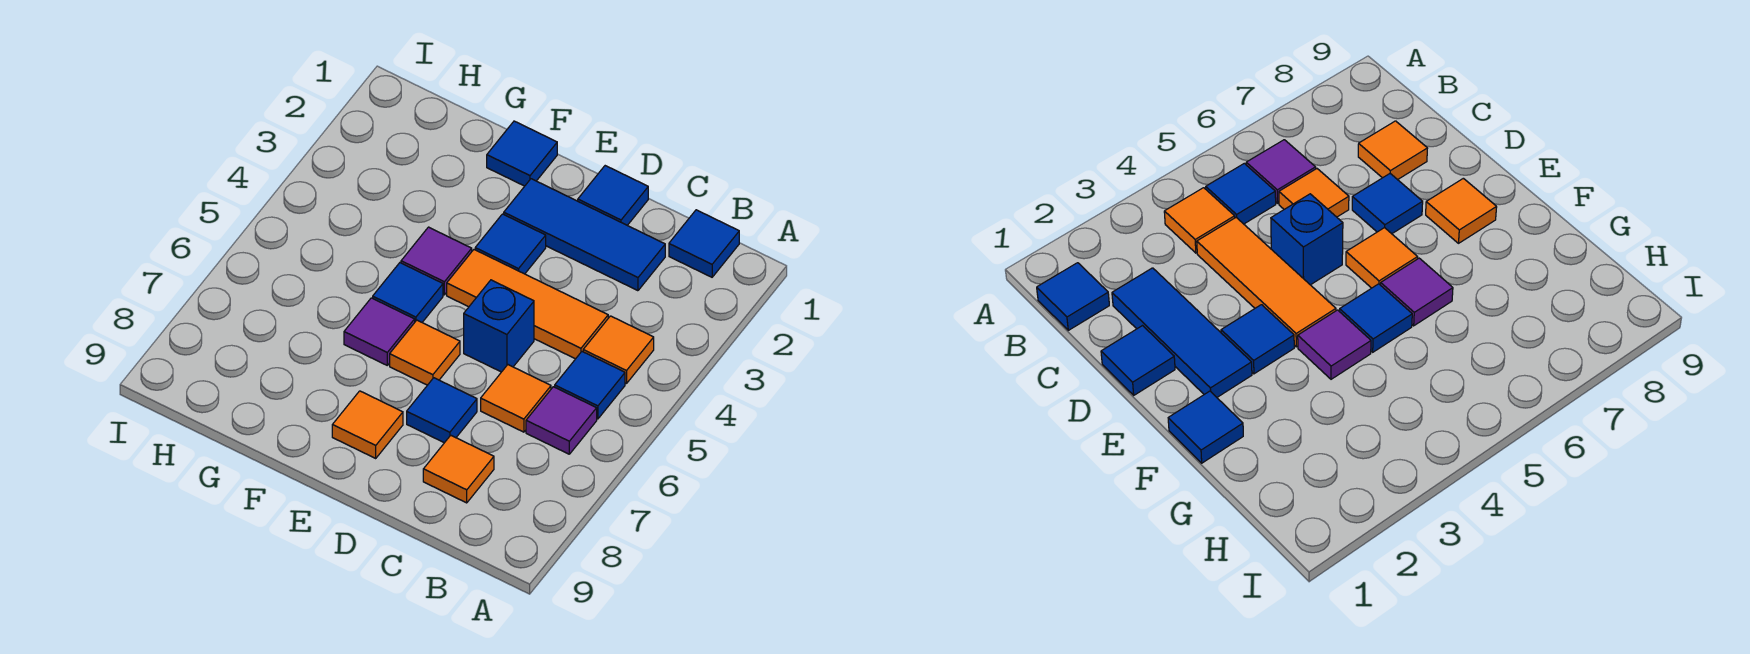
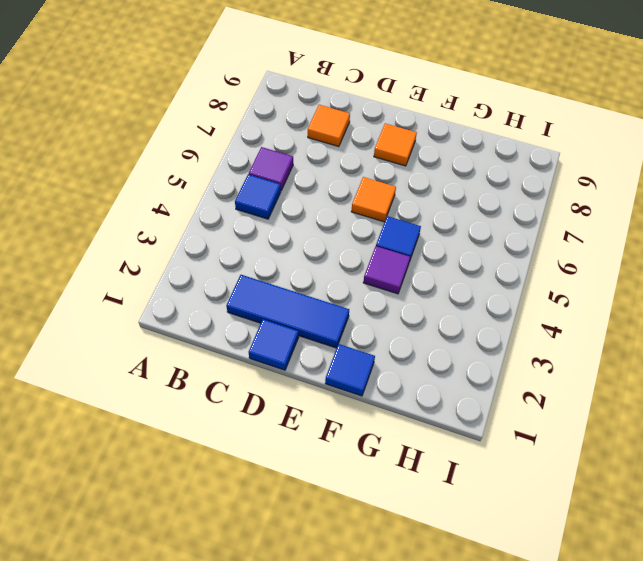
none -> blue tile B1 level 1
none -> orange tile B4 level 1
none -> orange tile C4:E4 level 1

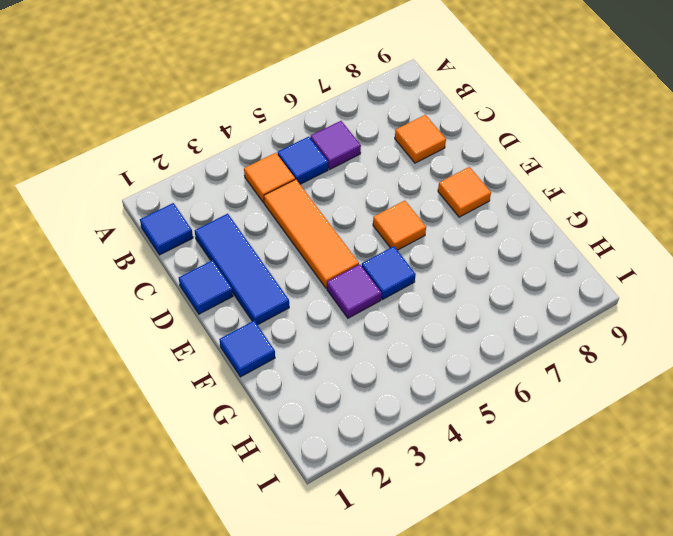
none -> orange tile C6 level 1
none -> blue brick D5 level 1
none -> blue tile D7 level 1

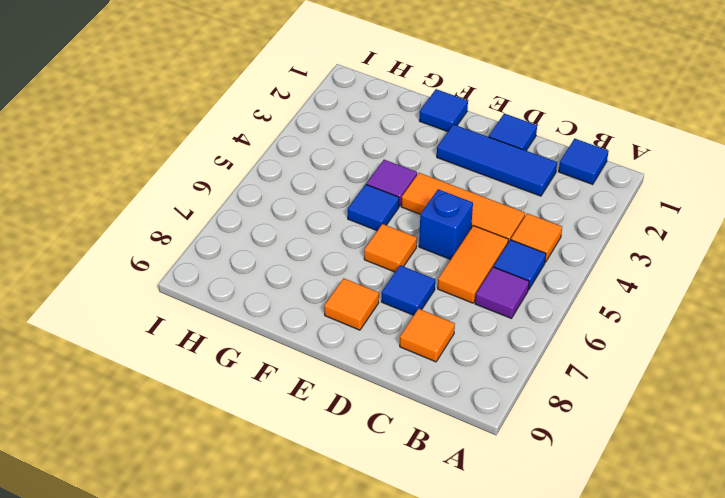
orange tile C5:C6 level 1 -> orange tile C6 level 1
none -> blue tile E3 level 1
none -> purple tile F6 level 1

